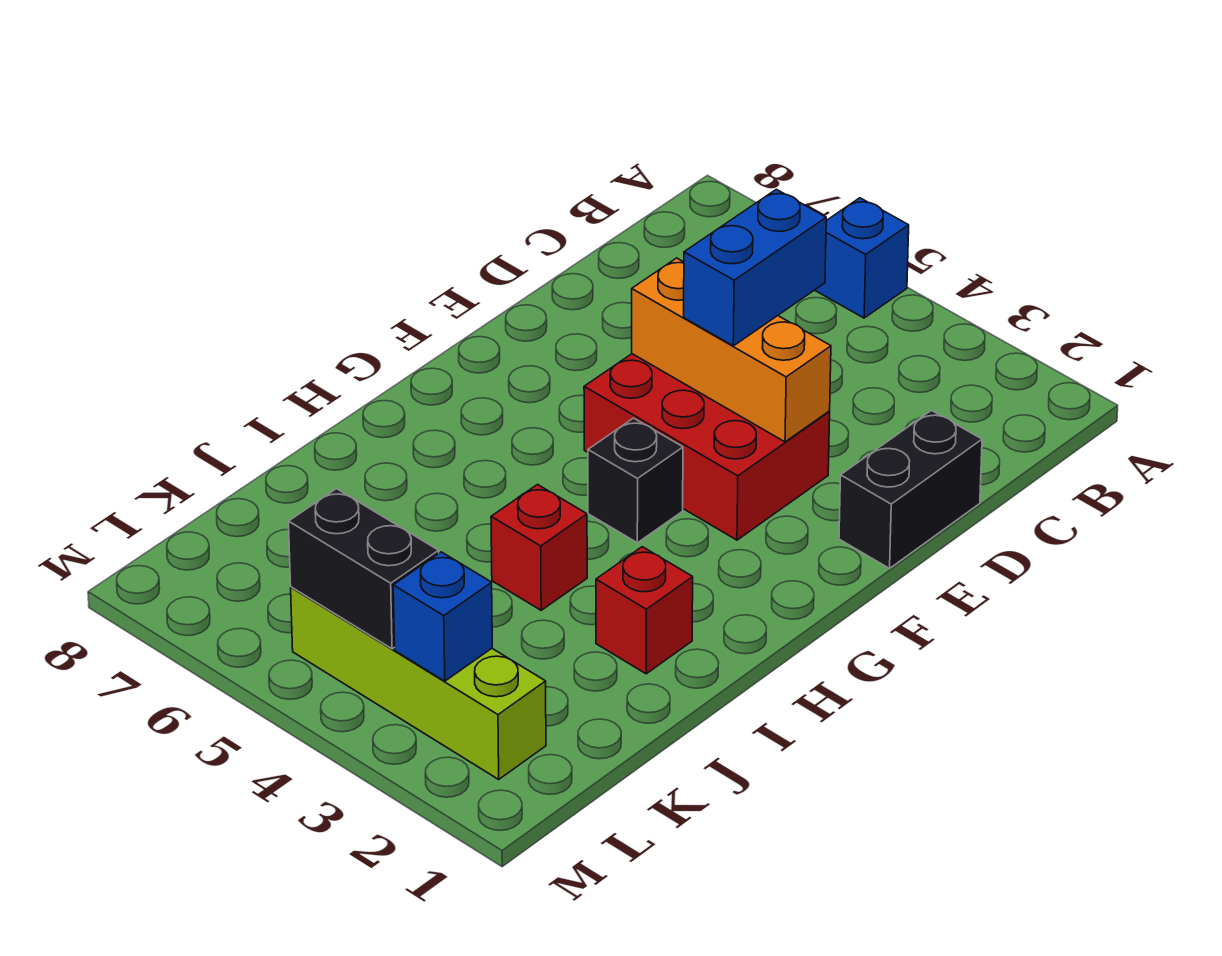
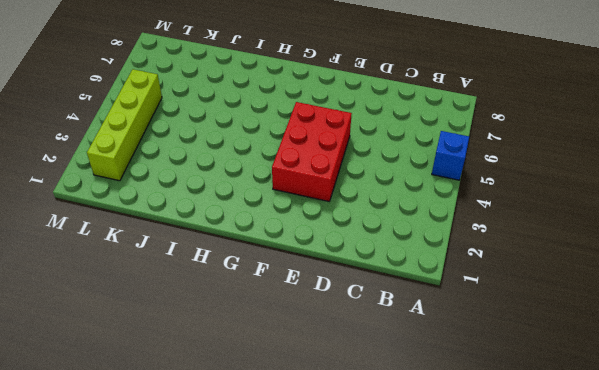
none -> black brick D1:E1 level 1
none -> black brick G4 level 1

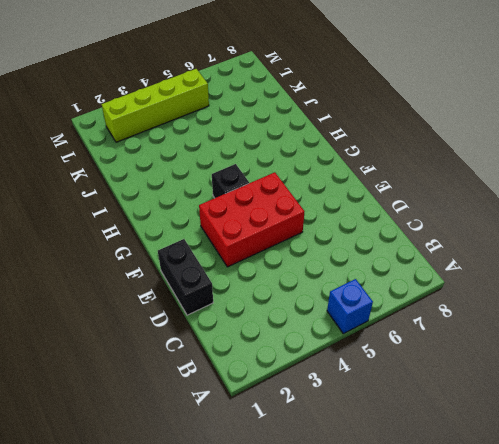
none -> red brick I2 level 1
none -> red brick I4 level 1

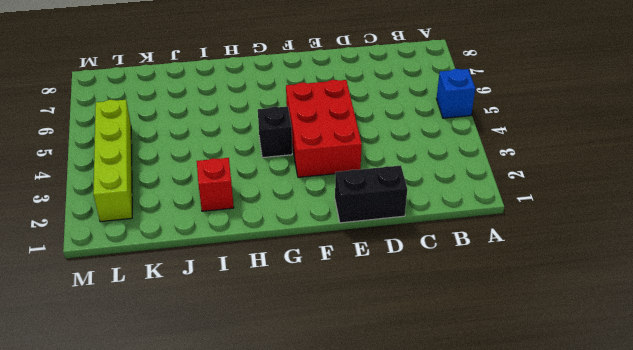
none -> red brick I4 level 1
none -> orange brick E3:E5 level 2

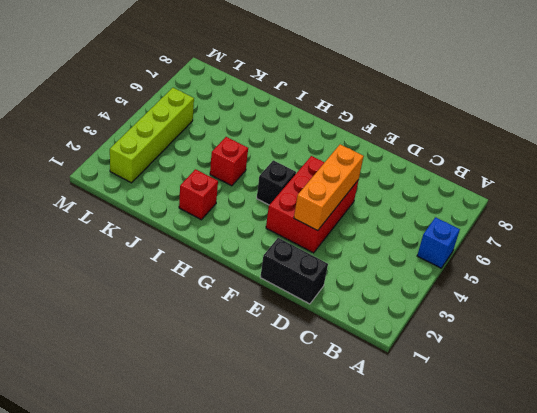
none -> blue brick L3 level 2
none -> black brick L4:L5 level 2

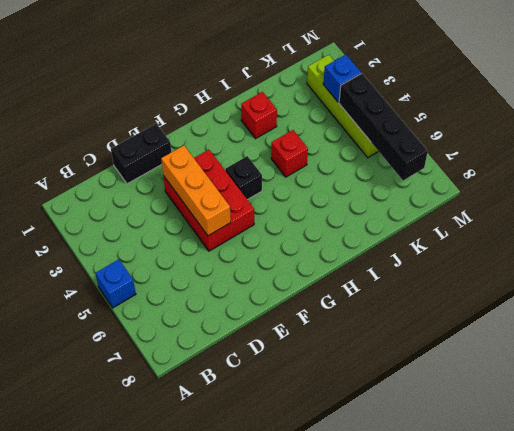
black brick L4:L7 level 2 -> black brick L4:L5 level 2
none -> blue brick D4:E4 level 3

